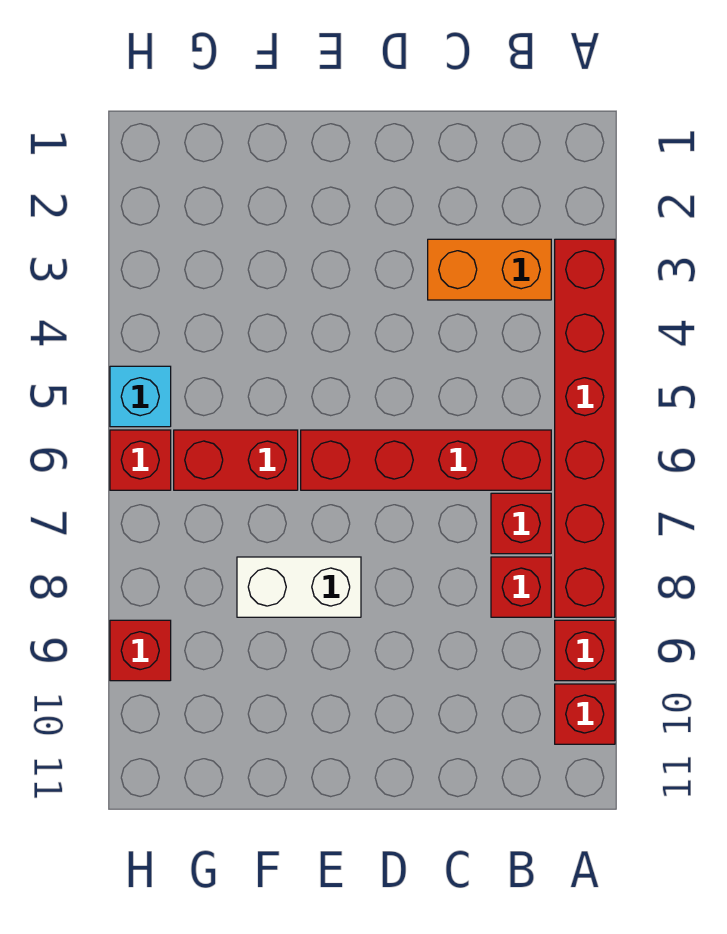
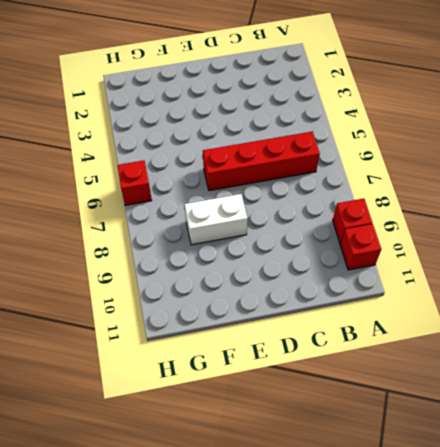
none -> red brick A3:A8 level 1
none -> orange brick B3:C3 level 1
none -> red brick B7 level 1

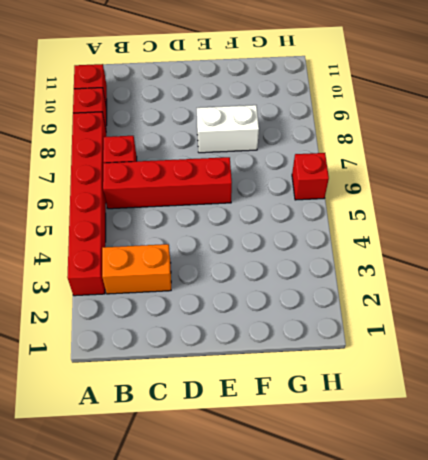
none -> red brick B8 level 1
none -> red brick F6:G6 level 1
none -> cyan brick H5 level 1

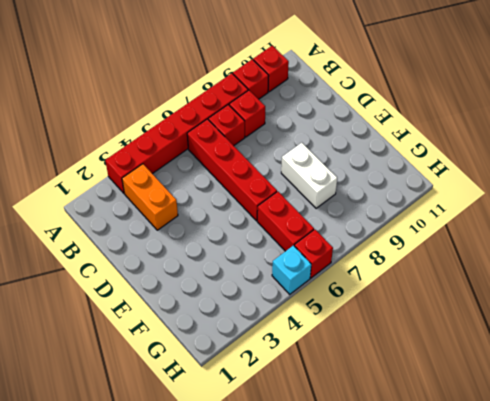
none -> red brick H9 level 1

